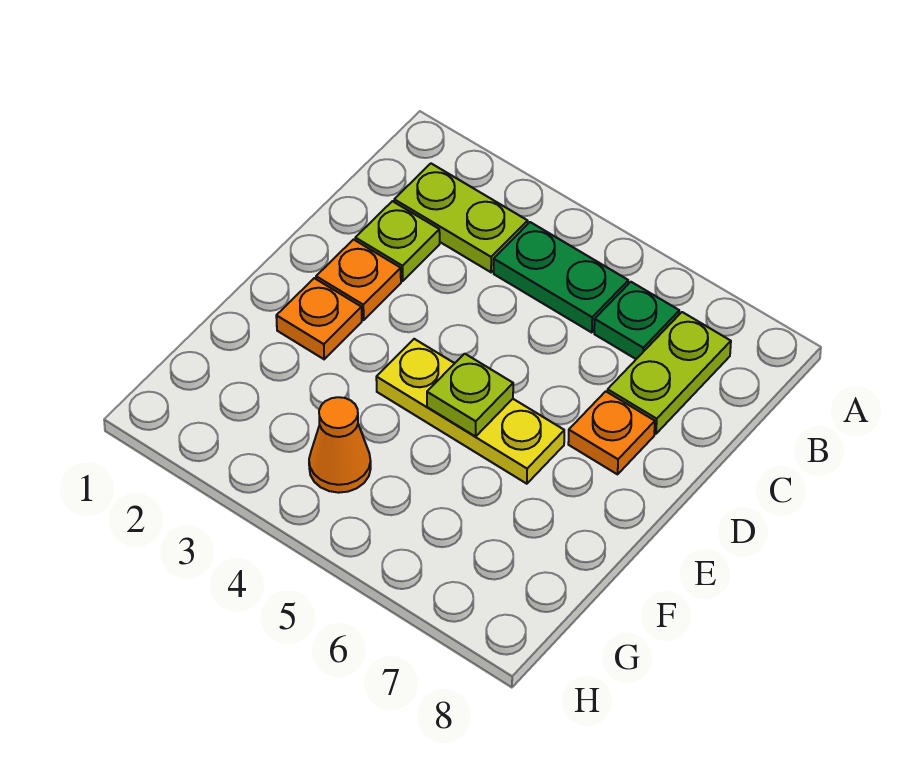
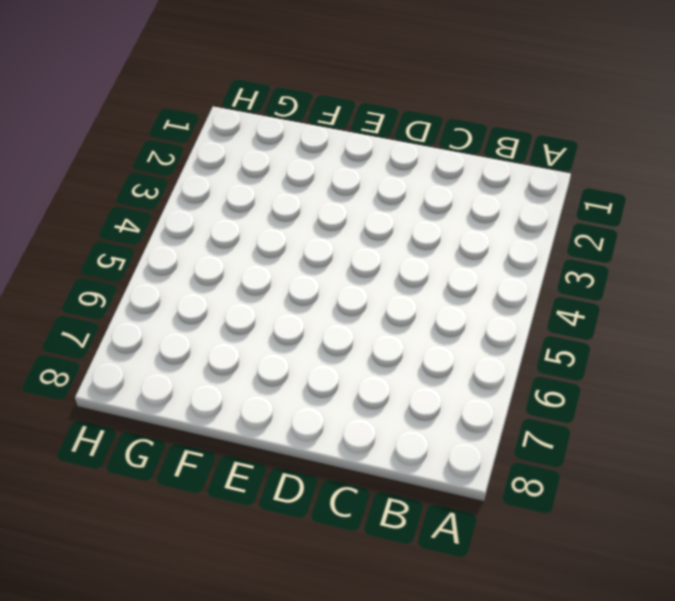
none -> lime plate B2:B3 level 1
none -> green plate B4:B5 level 1

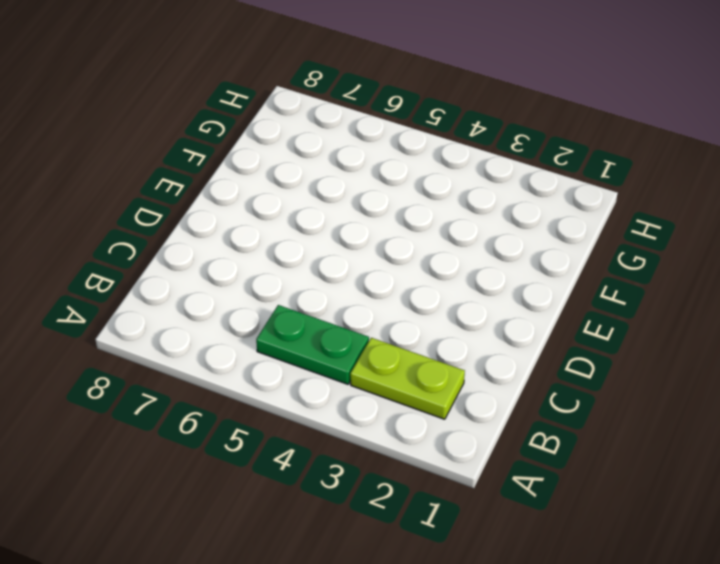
none -> green plate B6 level 1
none -> lime plate B7:C7 level 1

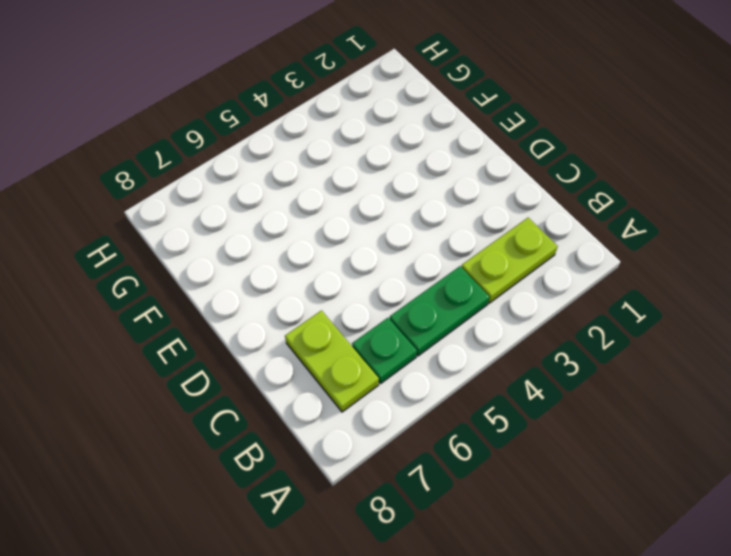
none -> lime plate C2 level 1
none -> orange plate D2 level 1

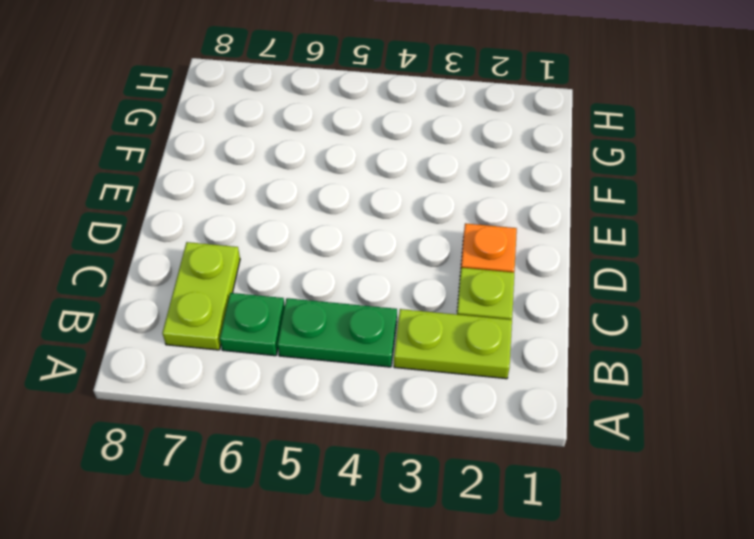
none -> orange plate D7 level 1
none -> orange plate E2 level 1

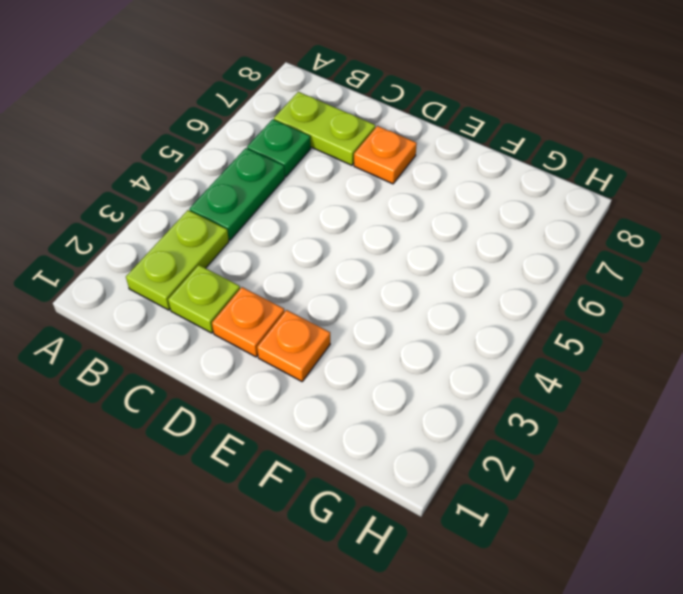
none -> yellow plate E4:E6 level 1
none -> orange cone G4 level 1

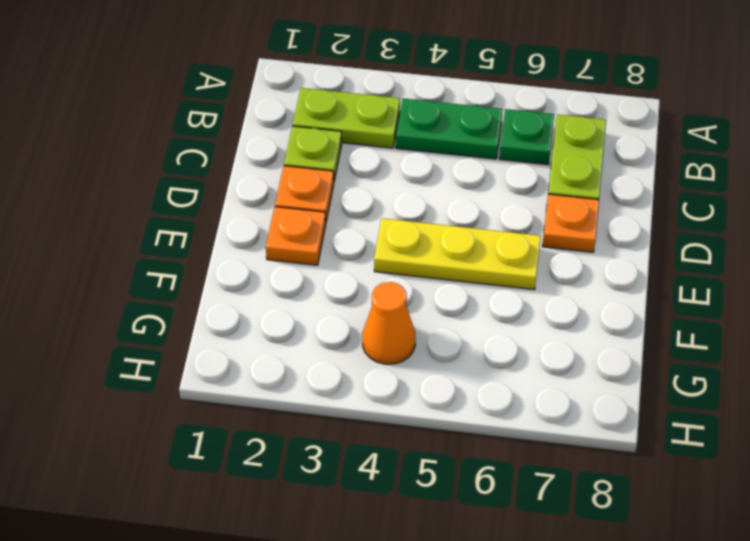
none -> lime plate E5 level 2

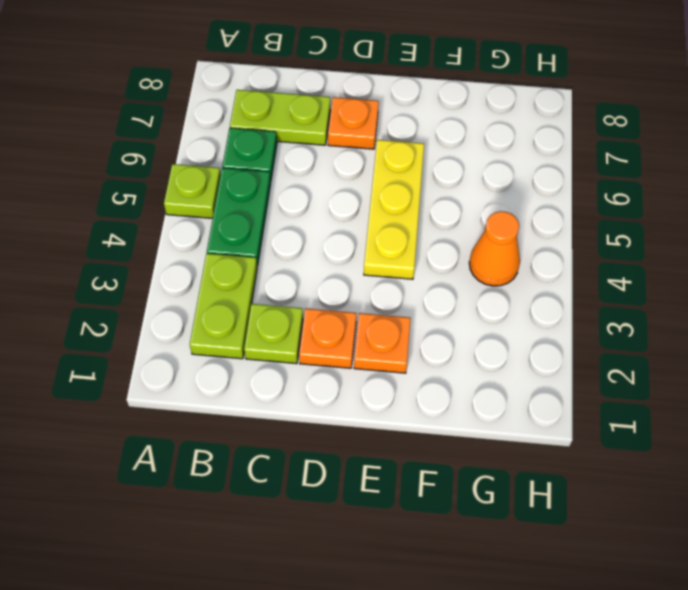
lime plate A5 level 1 -> lime plate E5 level 2

